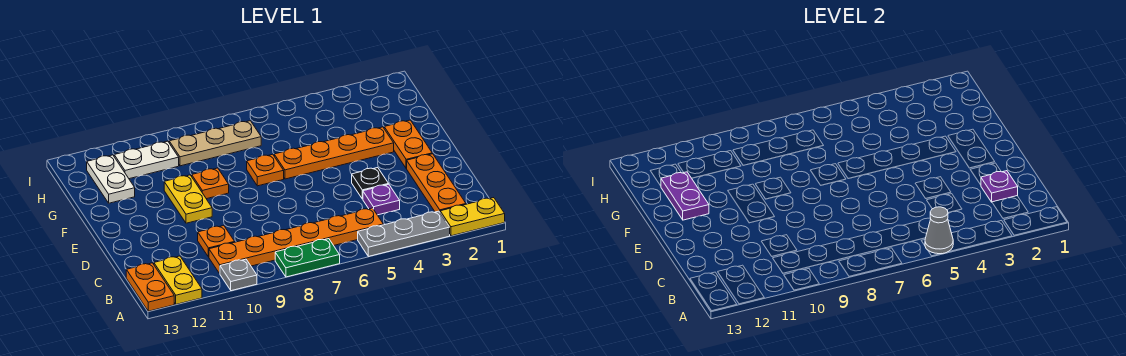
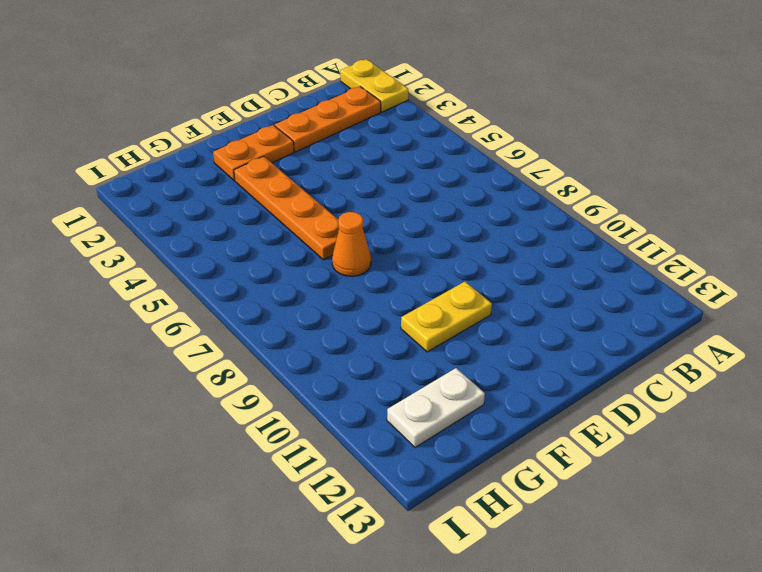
orange cone F7 level 1 -> orange plate F7 level 1
none -> grey plate A3:A5 level 1
none -> green plate A7:A8 level 1
none -> grey plate A10 level 1

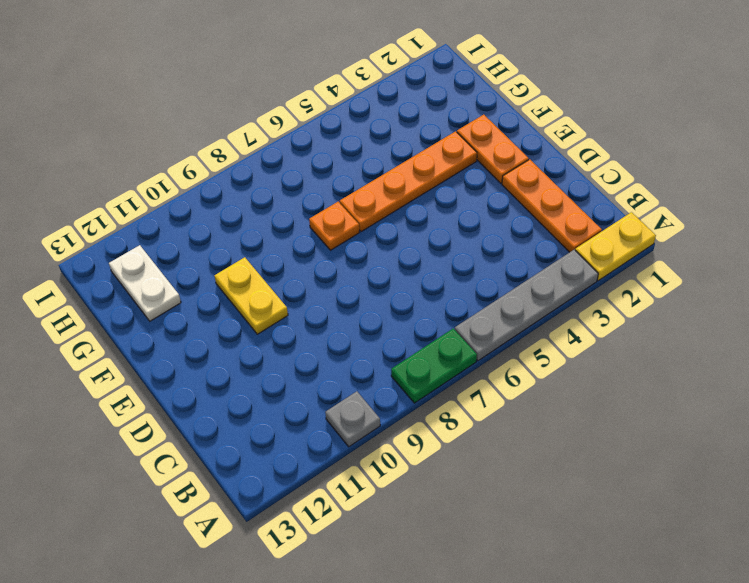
grey plate A3:A6 level 1 -> grey plate A3:A5 level 1
none -> yellow plate A12:B12 level 1
none -> orange plate A13:B13 level 1
none -> orange plate B5:B10 level 1

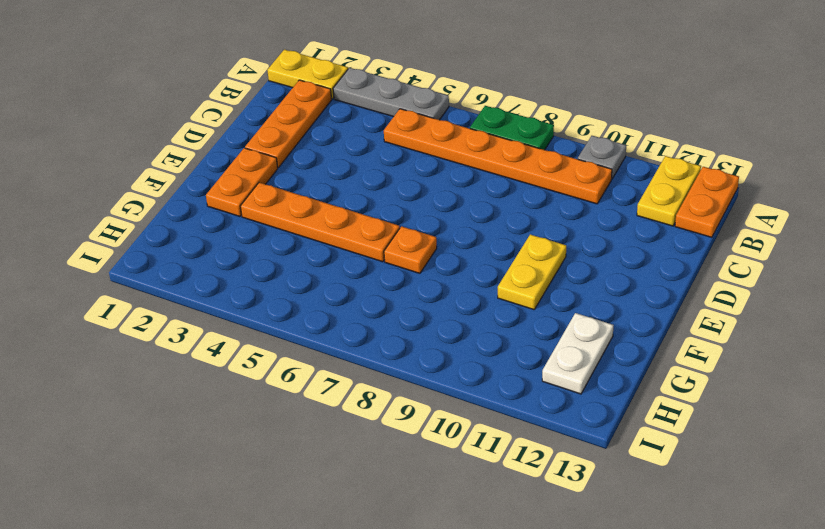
none -> purple plate C4 level 1
none -> orange plate C10 level 1
none -> black plate D4 level 1

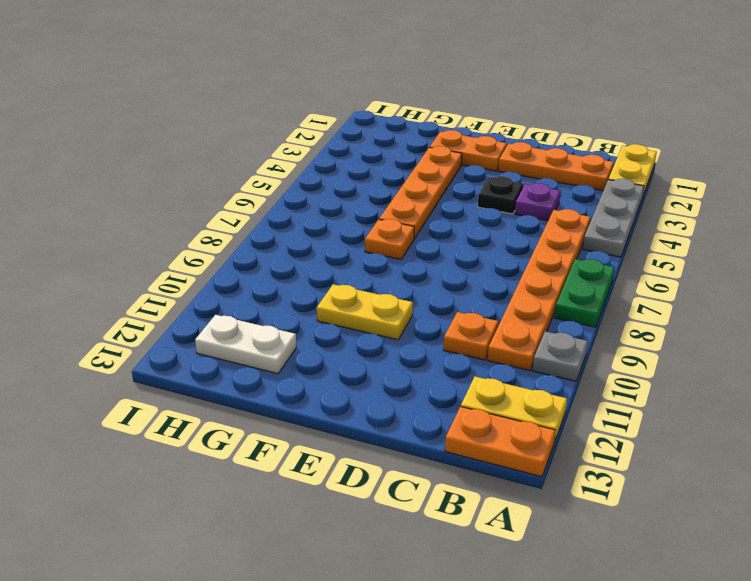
none -> orange plate F9 level 1
none -> tan plate H7:H9 level 1
none -> white plate H10:H11 level 1

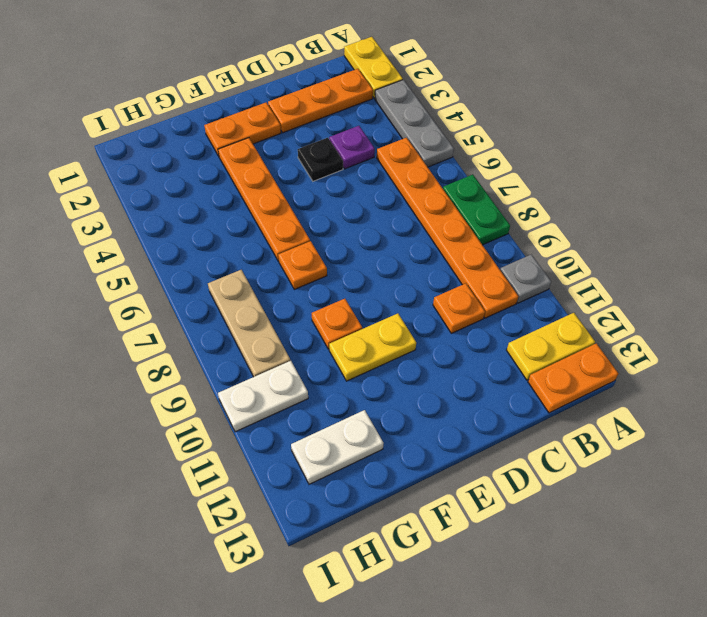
white plate H10:I10 level 1 -> white plate H10:H11 level 1
none -> grey cone A5 level 2
none -> purple plate C2 level 2
none -> purple plate F12:G12 level 2

